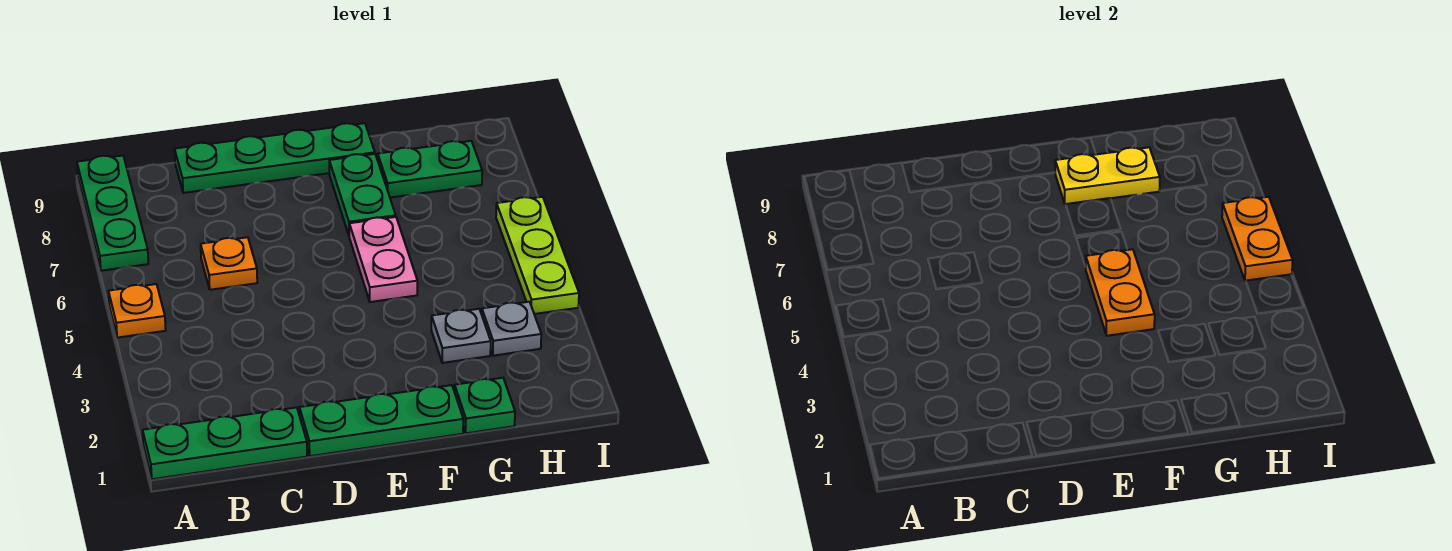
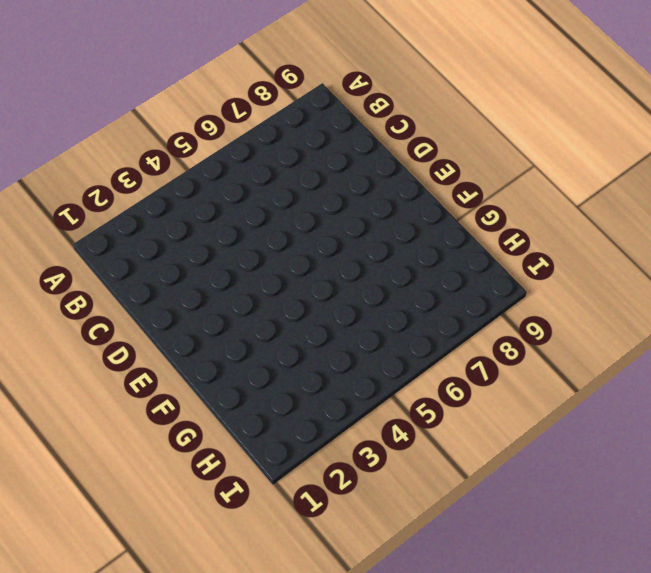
none -> green plate A1:C1 level 1
none -> orange plate A5 level 1
none -> green plate A7:A9 level 1

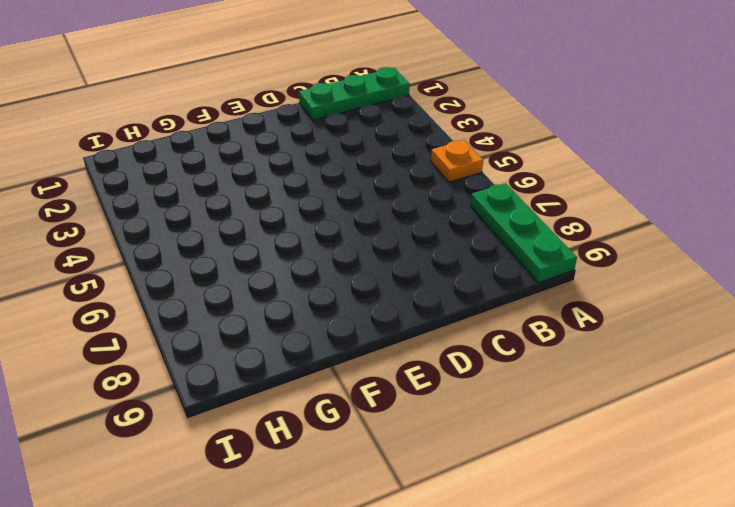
none -> orange plate C6 level 1
none -> green plate C9:F9 level 1
none -> green plate D1:F1 level 1

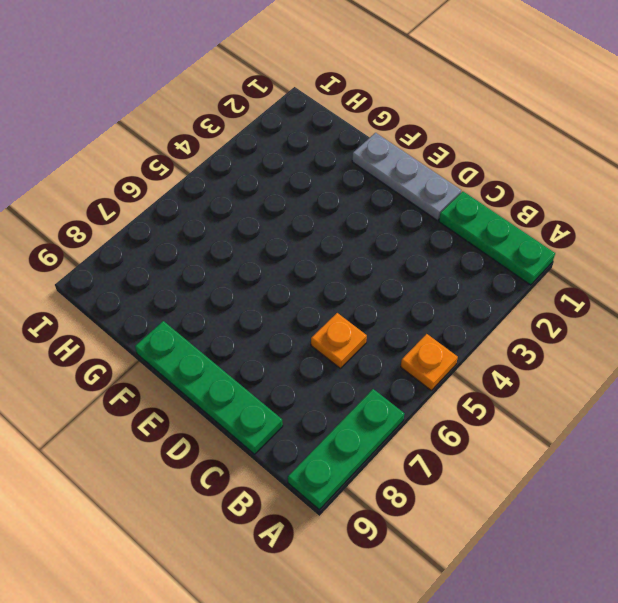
grey plate D1:F1 level 1 -> green plate D1:F1 level 1
none -> pink plate F5:F6 level 1
none -> green plate F7:F8 level 1
none -> green plate G1 level 1

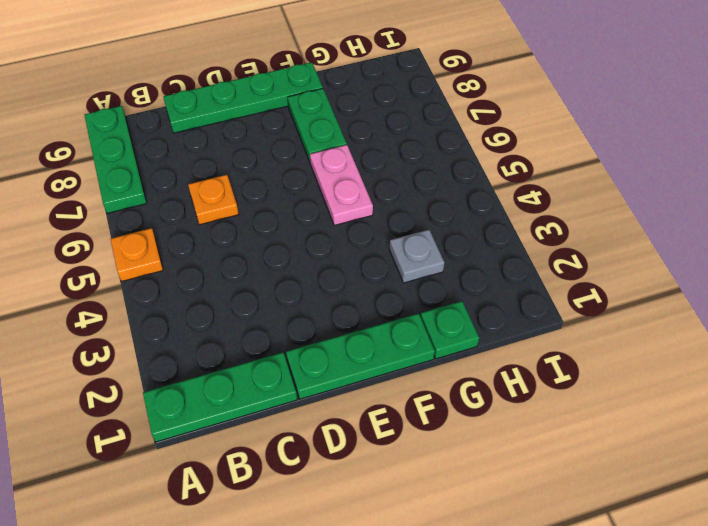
none -> green plate G8:H8 level 1
none -> grey plate H3 level 1
none -> lime plate I4:I6 level 1

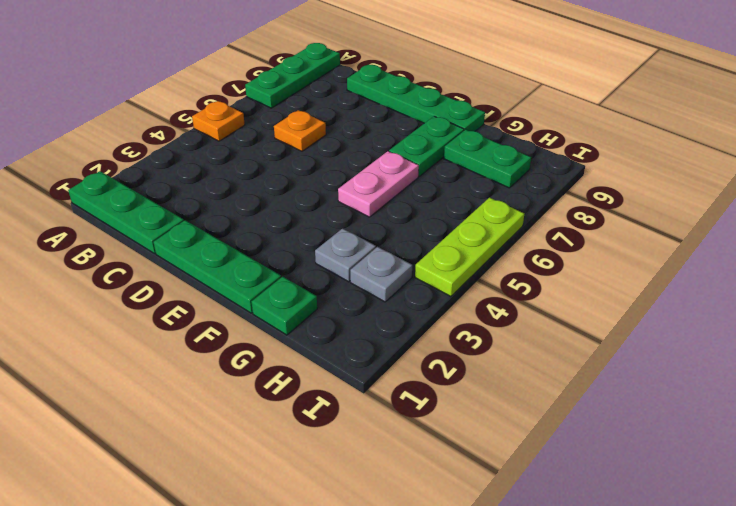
none -> orange plate F4:F5 level 2
none -> yellow plate F8:G8 level 2
none -> orange plate I5:I6 level 2

